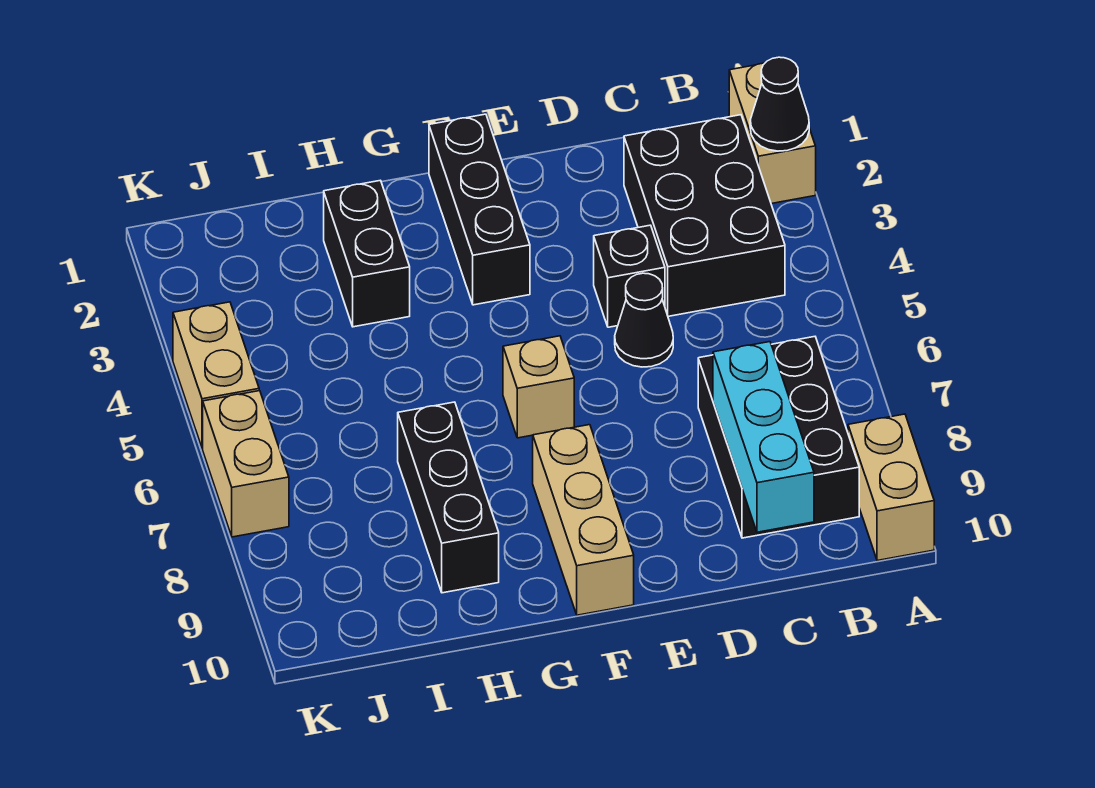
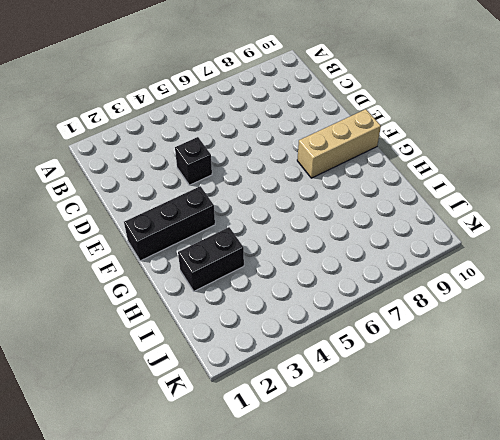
none -> tan brick A1:A2 level 1
none -> tan brick A9:A10 level 1
none -> black brick B2:C4 level 1

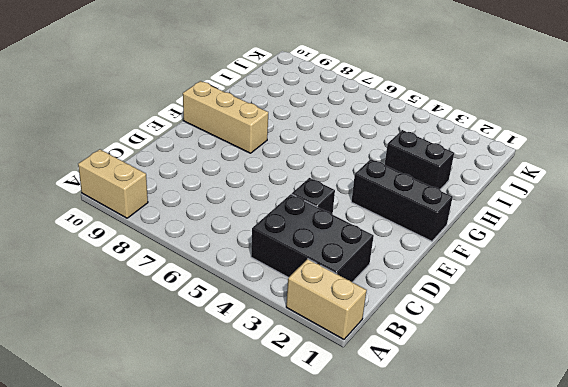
none -> black brick B7:C9 level 1
none -> black cone D5 level 1
none -> tan brick F6 level 1

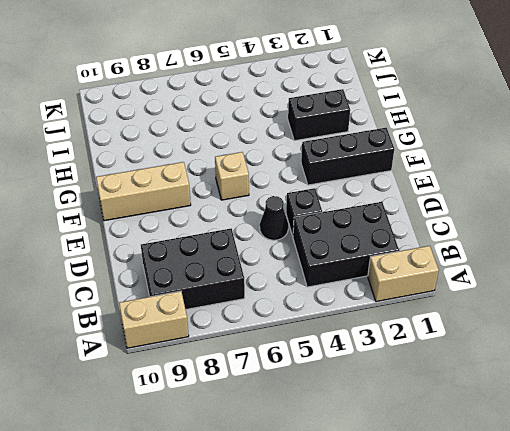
none -> black brick H7:H9 level 1
none -> tan brick K4:K5 level 1
none -> tan brick K6:K7 level 1

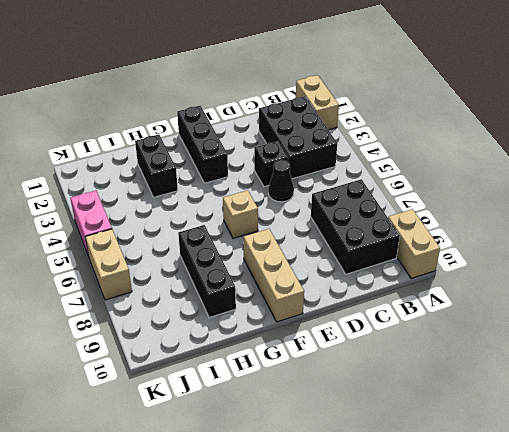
pink brick K4:K5 level 1 -> tan brick K4:K5 level 1
none -> black cone A2 level 2
none -> cyan brick C8:C10 level 2

